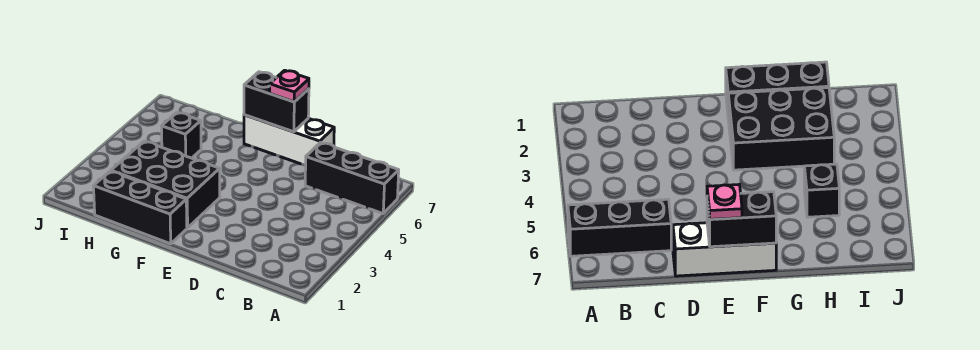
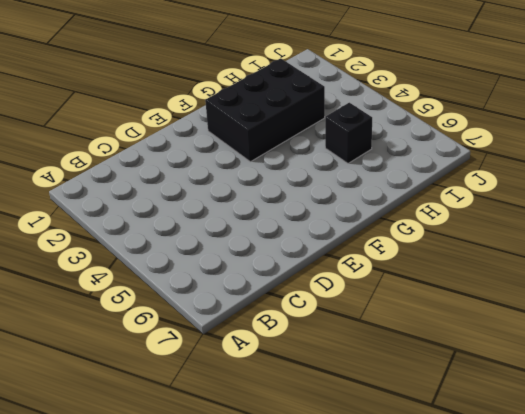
none -> black brick A6:C6 level 1
none -> white brick D7:F7 level 1

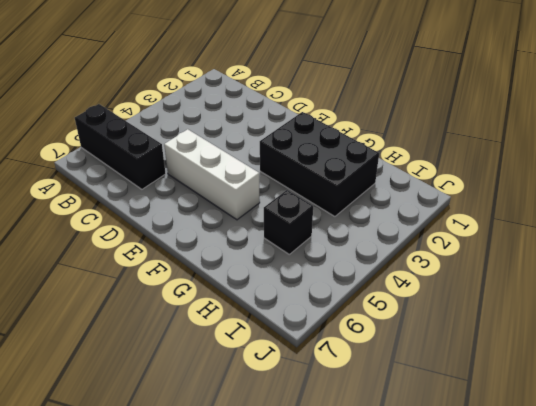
white brick D5:F5 level 1 -> white brick D7:F7 level 1
none -> black brick F1:H1 level 1
none -> black brick E7:F7 level 2

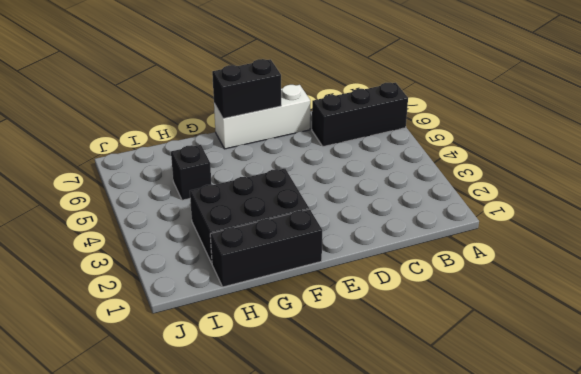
none -> pink plate E7 level 3

